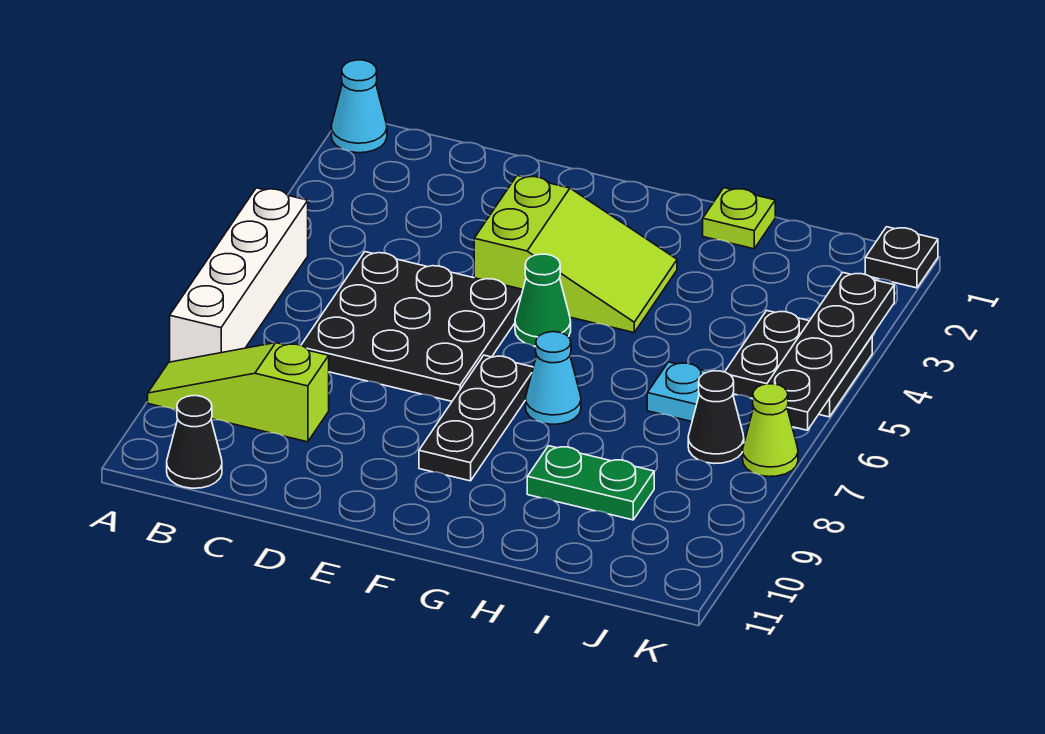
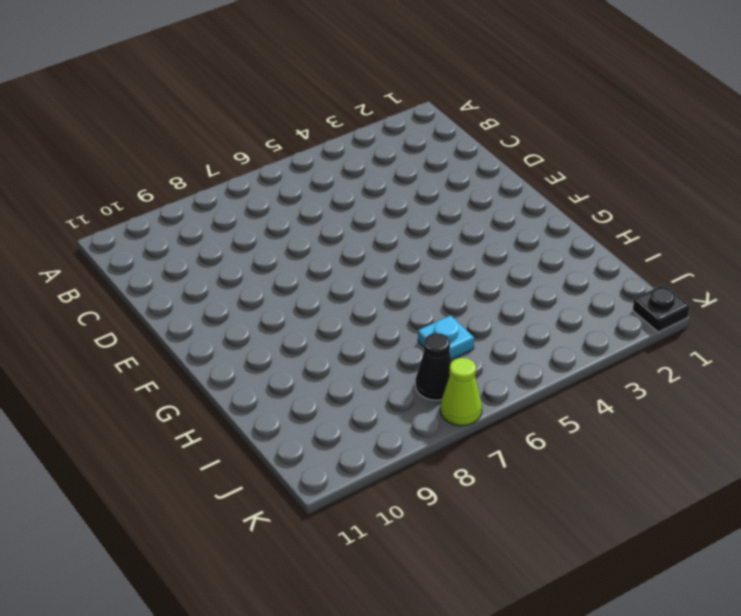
none -> cyan cone A1 level 1
none -> white brick A5:A8 level 1
none -> lime slope A9:C9 level 1 top C

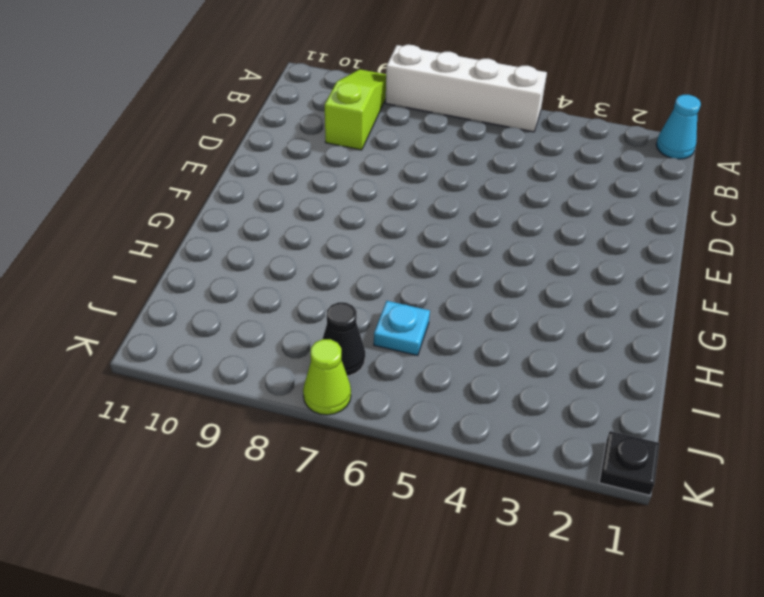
none -> black cone B11 level 1
none -> black plate C5:E7 level 1
none -> lime slope E3:G4 level 1 top E

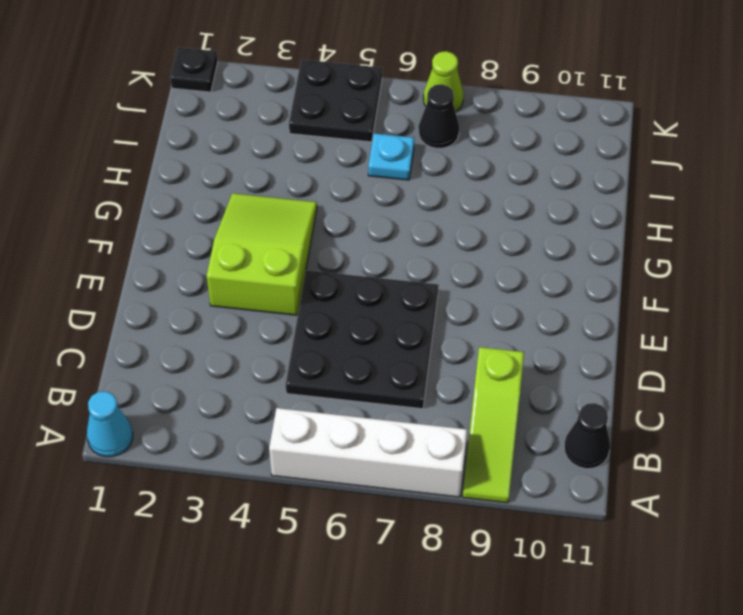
none -> green cone F5 level 1
none -> black plate F7:F9 level 1
none -> cyan cone G7 level 1

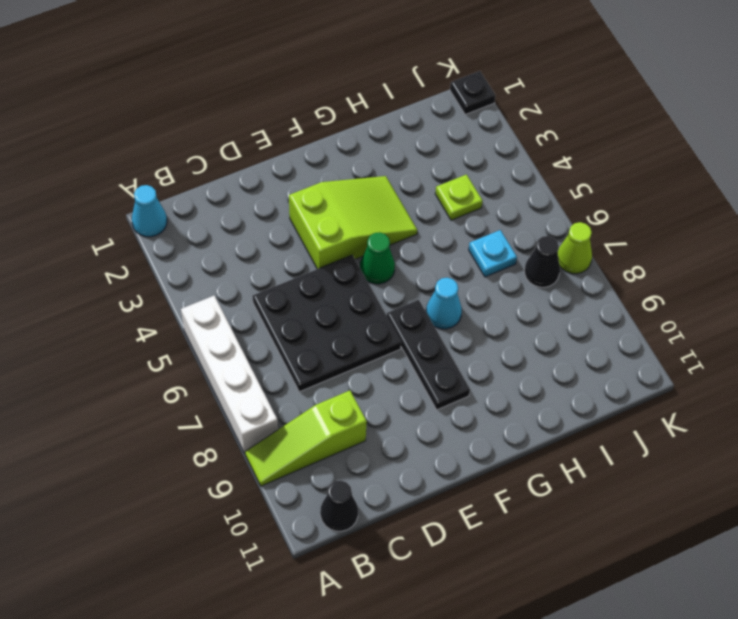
lime plate I4 level 1 -> lime plate H1 level 1
none -> green plate H9:I9 level 1
none -> black plate J4:K5 level 1
none -> black plate K3:K6 level 2

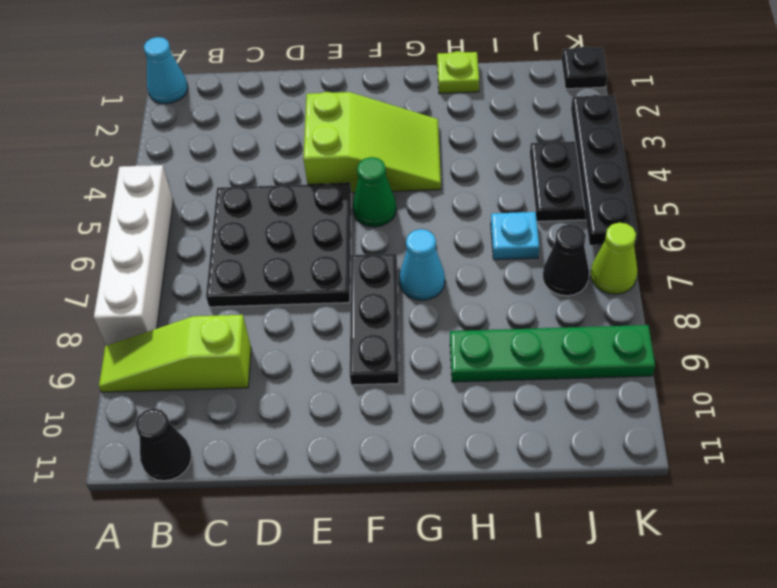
green plate H9:K9 level 1 -> green plate H9:I9 level 1

